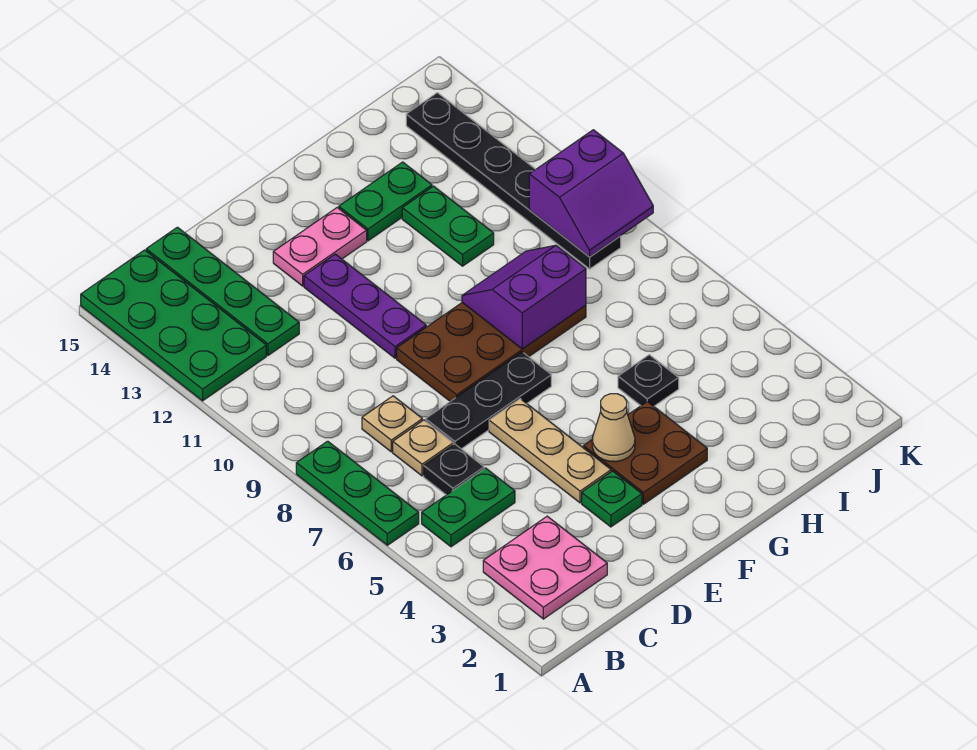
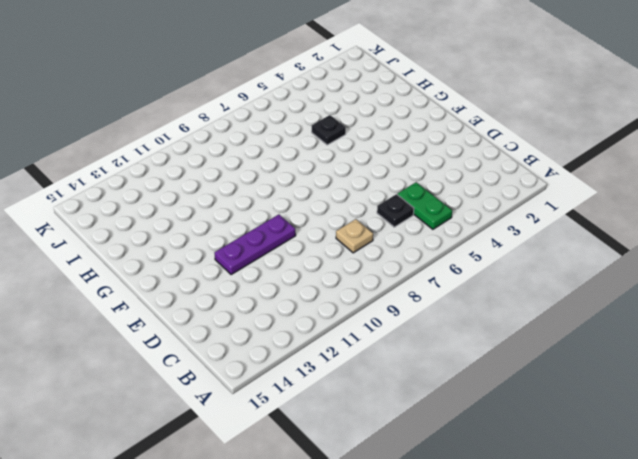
none -> green plate A6:A8 level 1
none -> green plate A12:B15 level 1
none -> pink plate B2:C3 level 1

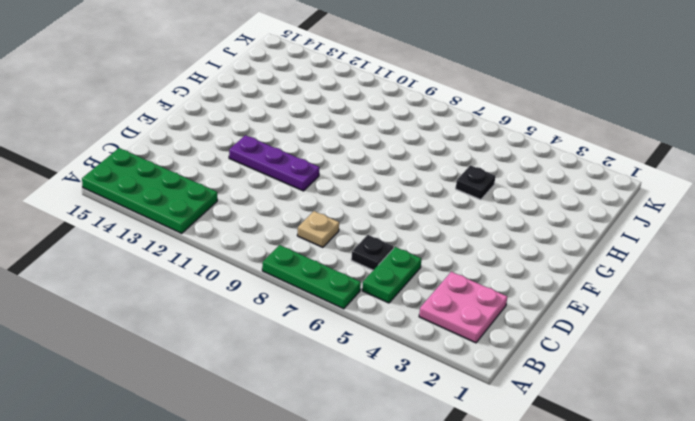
none -> tan plate C7 level 1
none -> green plate C12:C15 level 1
none -> black plate D7:F7 level 1

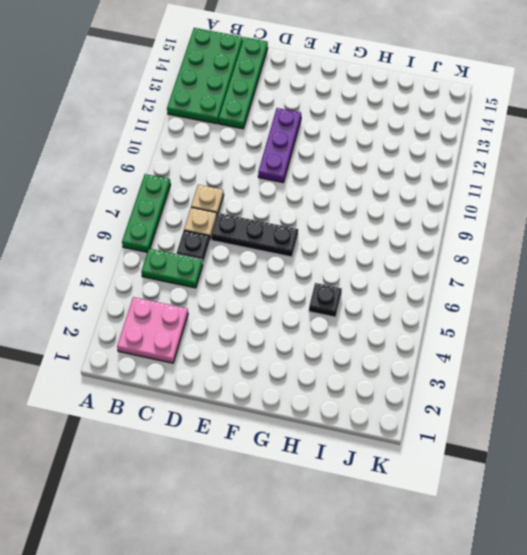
none -> green plate E3 level 1
none -> tan plate E4:E6 level 1
none -> brown plate E8:H9 level 1

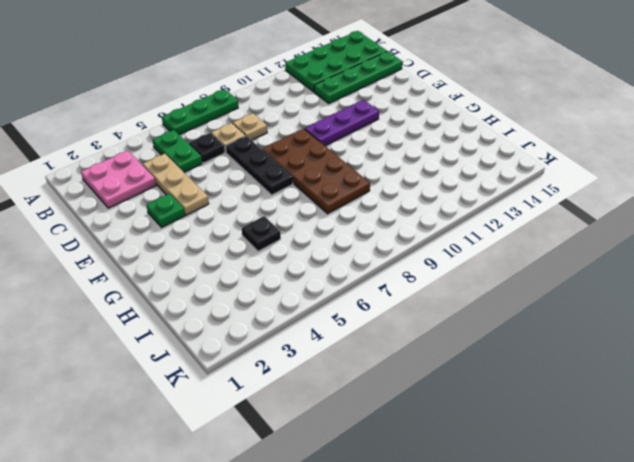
tan plate C4:E4 level 1 -> tan plate E4:E6 level 1
none -> pink plate E13:F13 level 1
none -> brown plate F3:G4 level 1
none -> green plate G13:H13 level 1

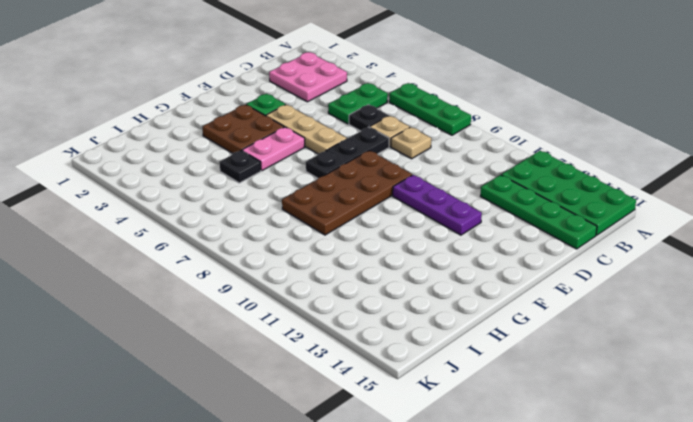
pink plate F5:G5 level 1 -> pink plate E13:F13 level 1
none -> green plate G13:H13 level 1
none -> green plate H11:H12 level 1
none -> black plate J9:J14 level 1

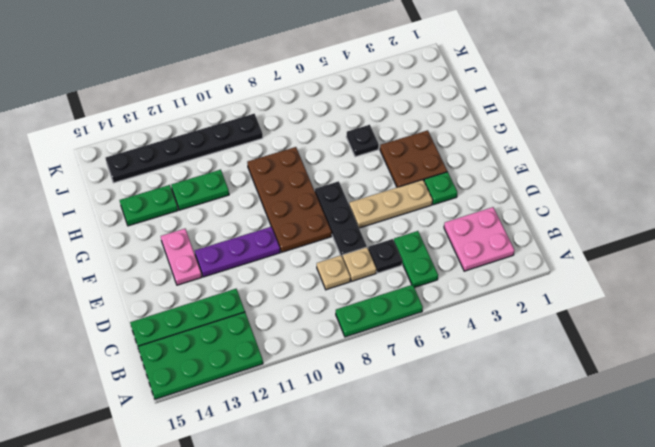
green plate H13:H14 level 1 -> green plate G13:H13 level 1
none -> tan cone F4 level 2
none -> purple slope G8:H9 level 2 top 8
none -> purple slope J9:K10 level 2 top 10

